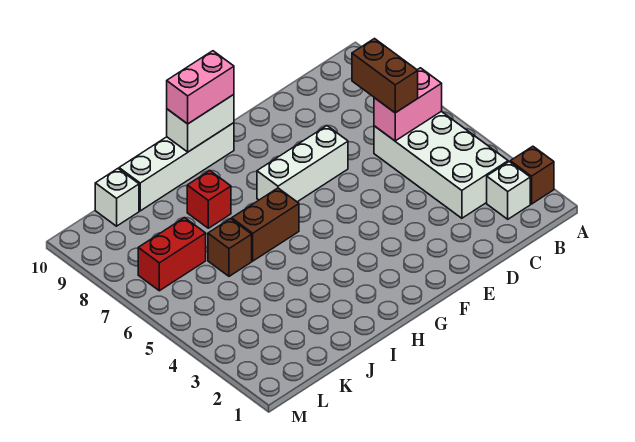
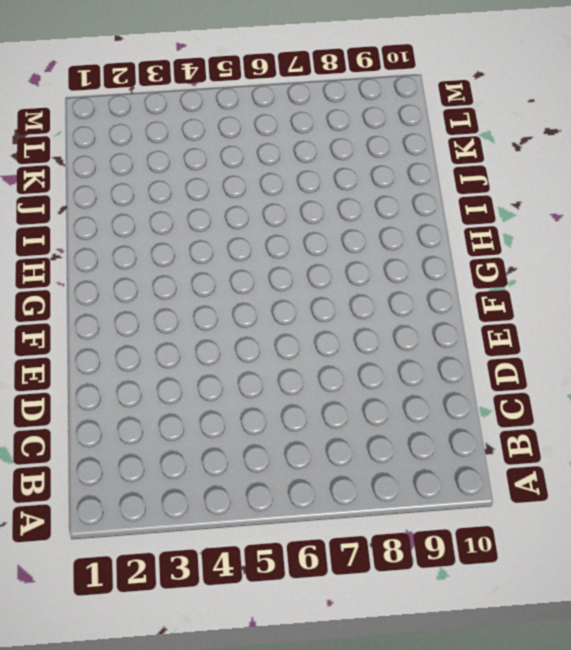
none -> brown brick A2 level 1
none -> white brick B2 level 1
none -> white brick B3:C6 level 1

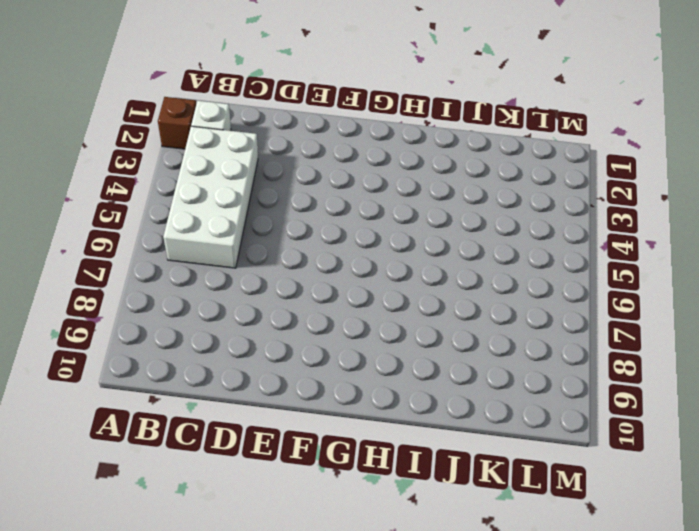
none -> white brick E7:G7 level 1
none -> white brick G10:J10 level 1
none -> brown brick H6:I6 level 1

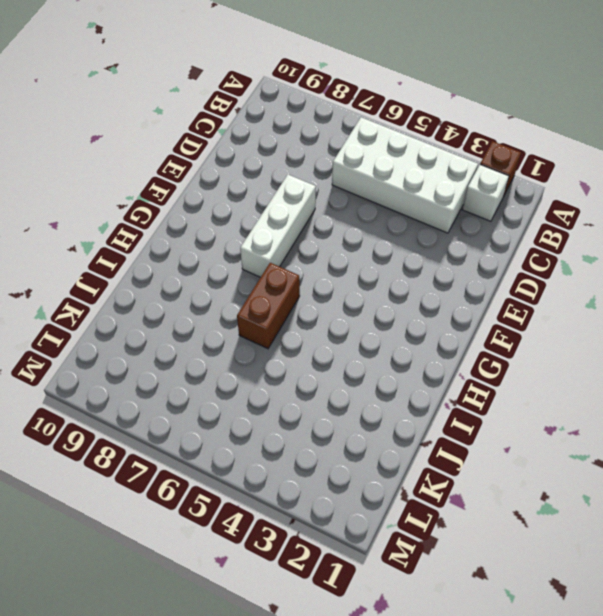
none -> white brick G10:J10 level 1
none -> red brick I8 level 1
none -> brown brick J6 level 1

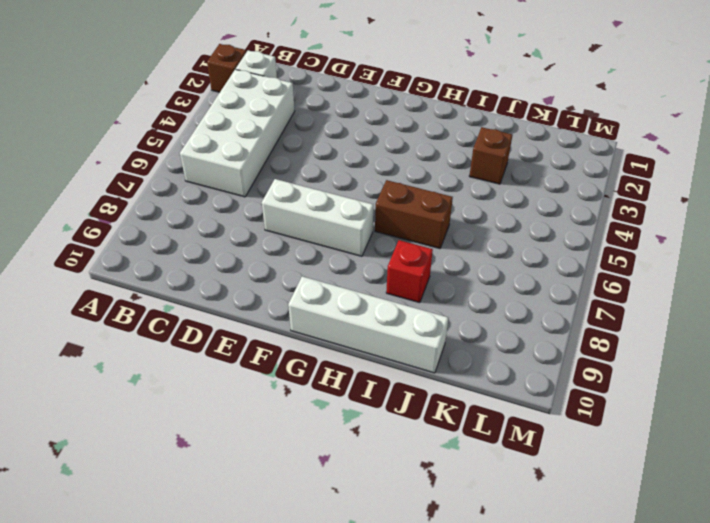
brown brick J3 level 1 -> brown brick J6 level 1
none -> red brick K7:L7 level 1
none -> white brick K10 level 1
none -> pink brick B6:C6 level 2

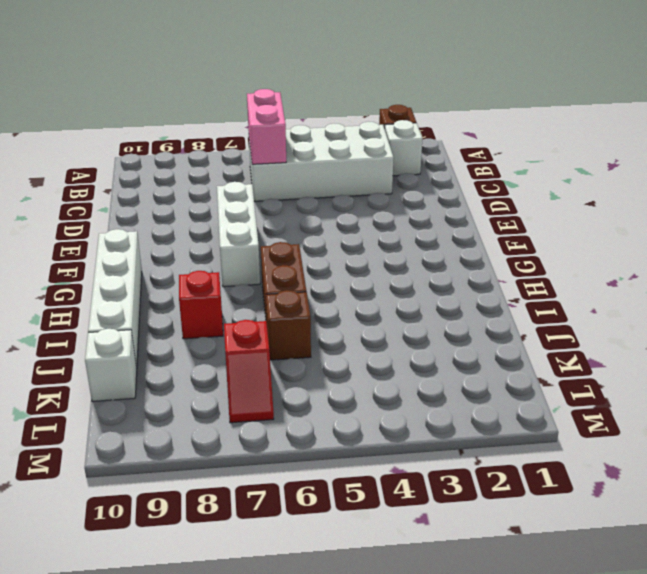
red slope K7:L7 level 1 top K -> red brick K7:L7 level 1
none -> white brick G10:H10 level 2
none -> brown brick C6:C7 level 3
none -> pink brick G10:H10 level 3

